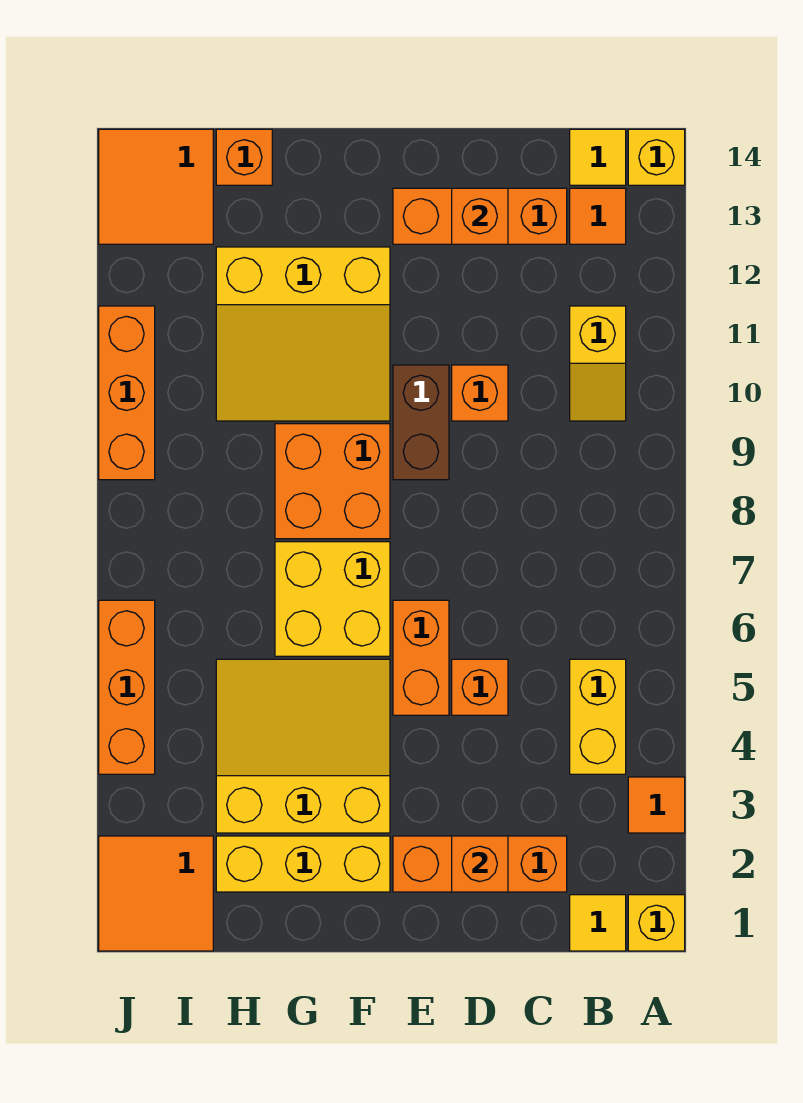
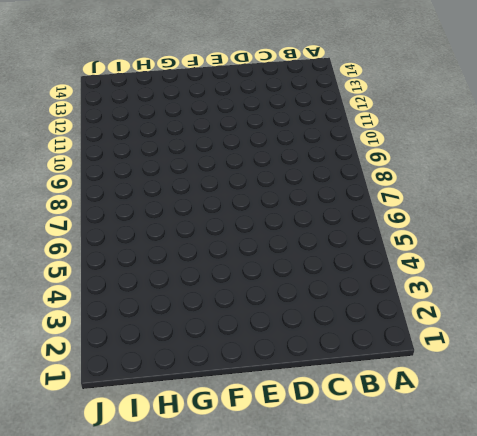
none -> yellow brick A1 level 1
none -> orange tile A3 level 1
none -> yellow brick A14 level 1

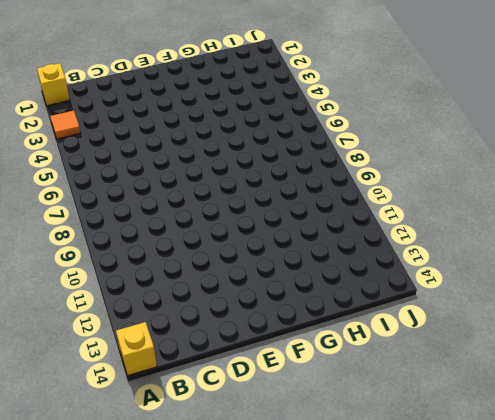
none -> yellow tile B1 level 1
none -> yellow brick B4:B5 level 1
none -> yellow slope B10:B11 level 1 top 11

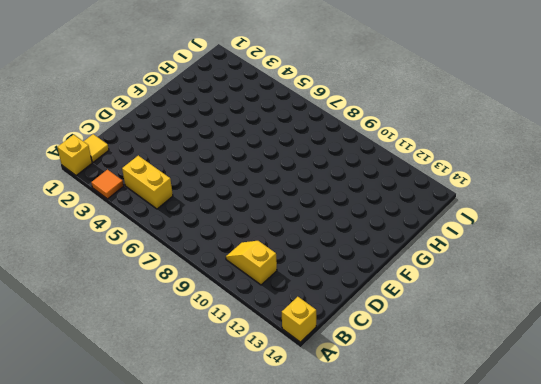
none -> orange tile B13 level 1
none -> yellow tile B14 level 1
none -> orange brick C2:E2 level 1

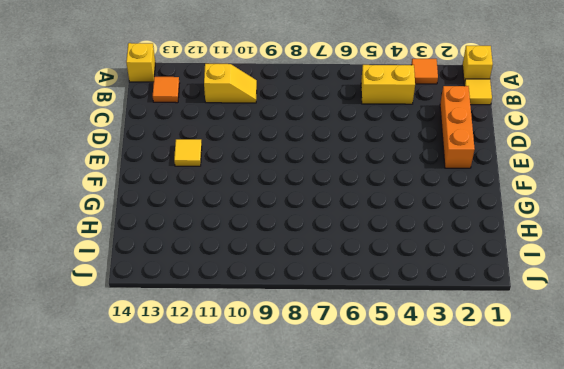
yellow tile E12 level 1 -> yellow tile B14 level 1
none -> orange brick C13:E13 level 1
none -> orange brick D5 level 1
none -> orange brick D10 level 1

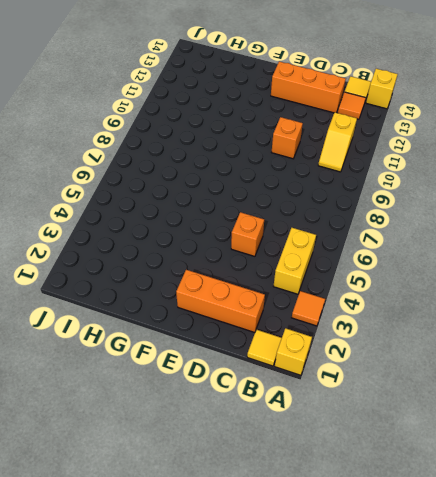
none -> orange brick E5:E6 level 1
none -> brown brick E9:E10 level 1
none -> yellow brick F2:H2 level 1

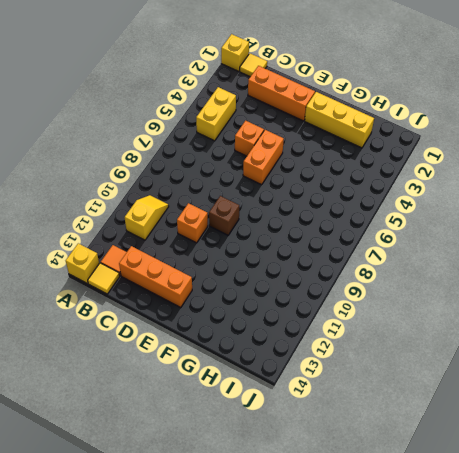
brown brick E9 level 1 -> brown brick E9:E10 level 1
none -> orange tile A3 level 1
none -> yellow slope F3:H5 level 1 top 3
none -> yellow brick F6:G7 level 1

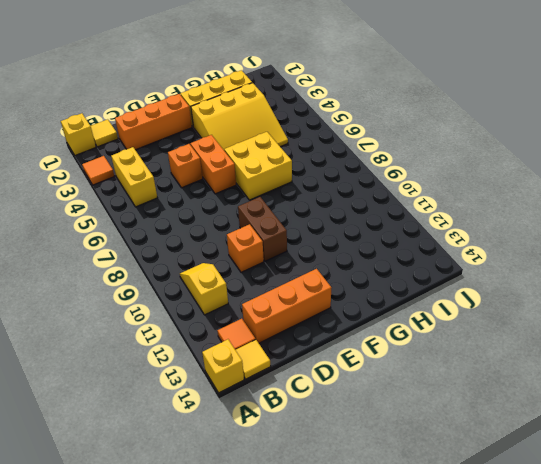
none -> orange brick F8:G9 level 1
none -> yellow slope F10:H12 level 1 top 12
none -> orange brick H14 level 1

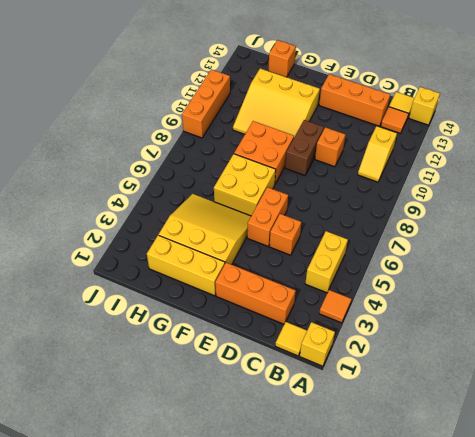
none -> orange tile I1:J2 level 1
none -> orange tile I13:J14 level 1
none -> orange brick J4:J6 level 1

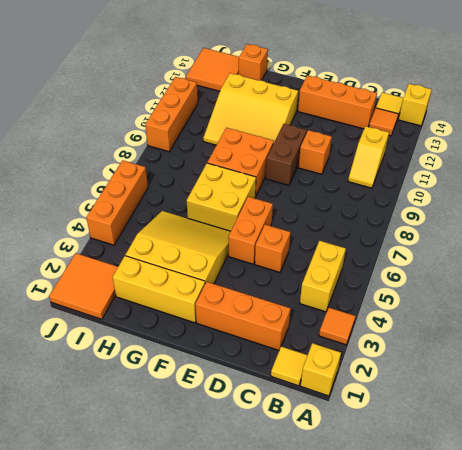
none -> orange brick D2 level 2
none -> orange brick D13 level 2

